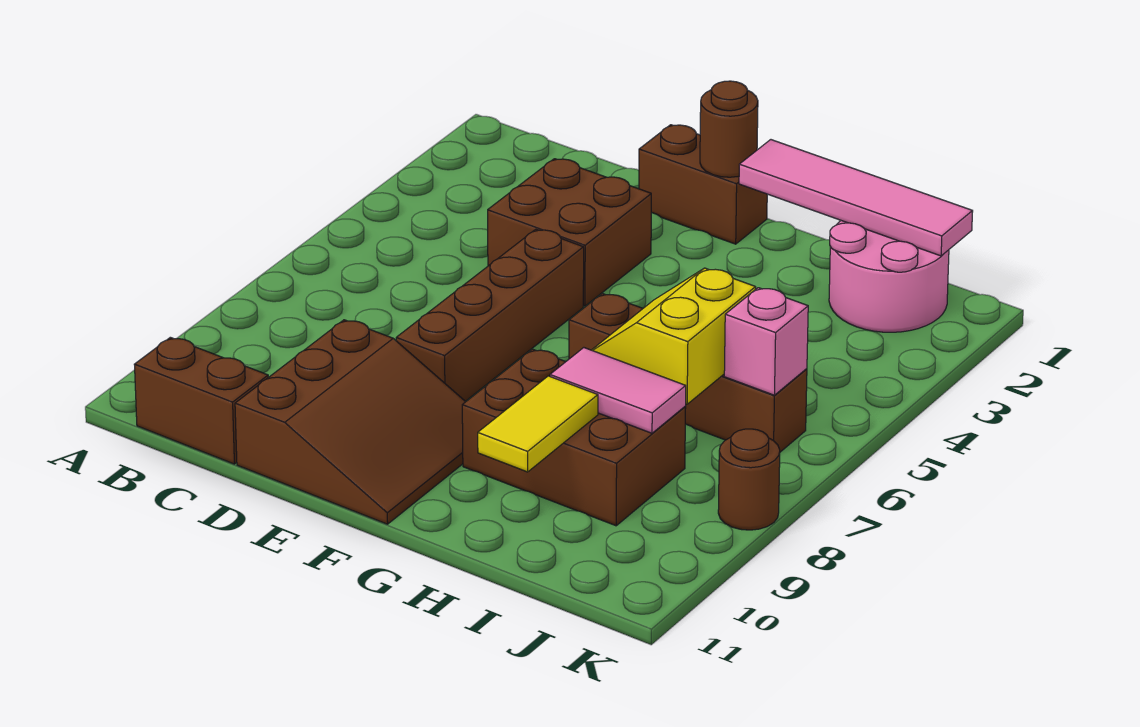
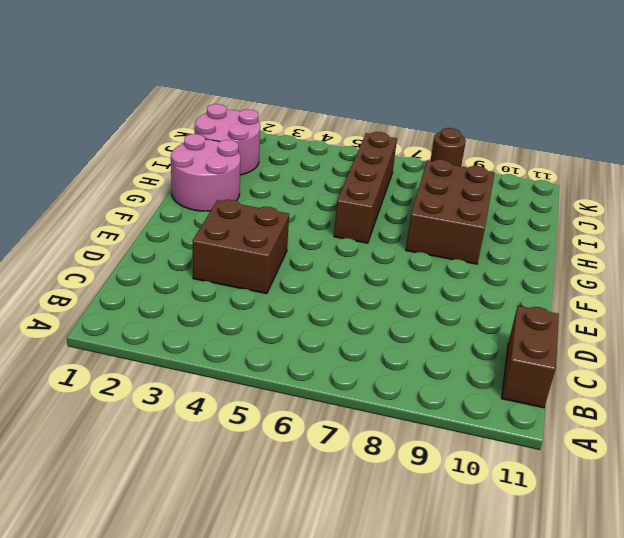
pink round brick G1:H2 level 1 -> none
none -> brown slope D9:F11 level 1 top D
none -> brown brick E1:F1 level 1
none -> brown brick E5:E8 level 1

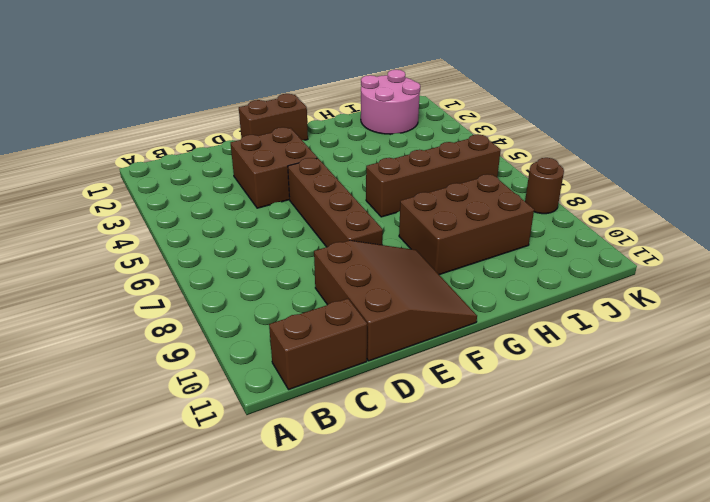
none -> brown round brick F1 level 2
none -> pink tile G1:J1 level 2
none -> yellow slope H6:I7 level 2 top I

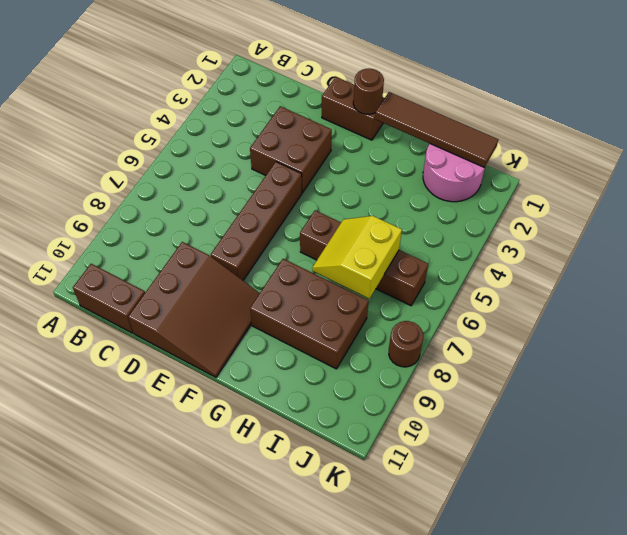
brown tile G1:J1 level 2 -> pink tile G1:J1 level 2
none -> pink tile H8:I8 level 2
none -> yellow tile H9:H10 level 2
none -> pink brick J6 level 2

